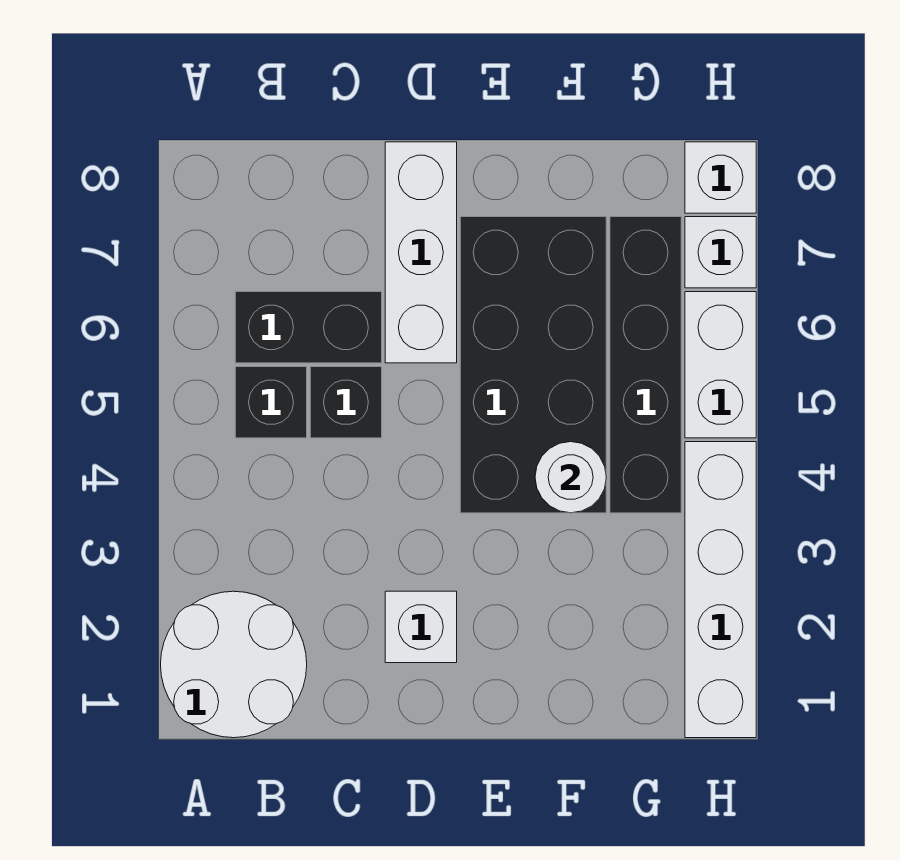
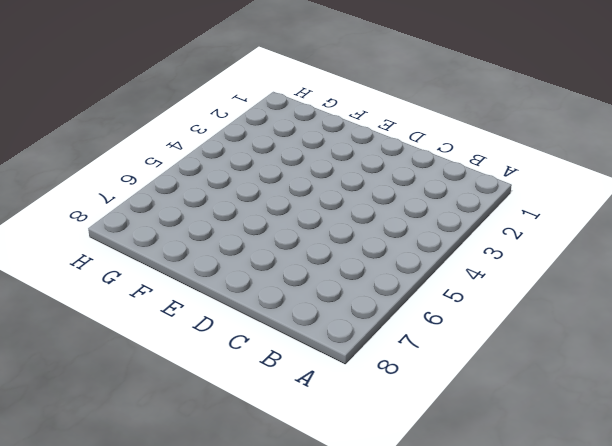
none -> white round brick A1:B2 level 1
none -> black brick B5 level 1
none -> black brick B6:C6 level 1

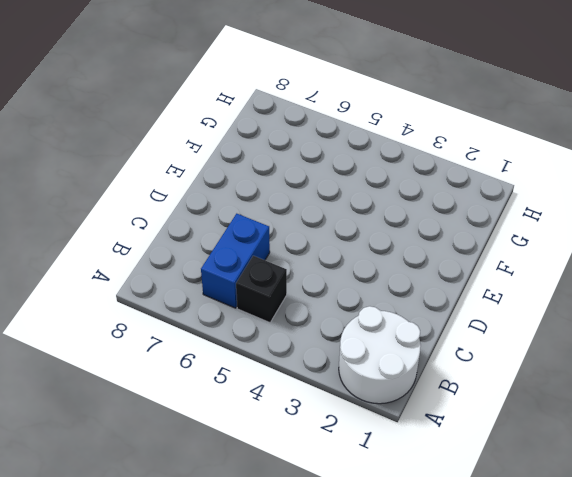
blue brick B6:C6 level 1 -> black brick B6:C6 level 1
none -> black brick C5 level 1
none -> white brick D2 level 1
none -> white brick D6:D8 level 1

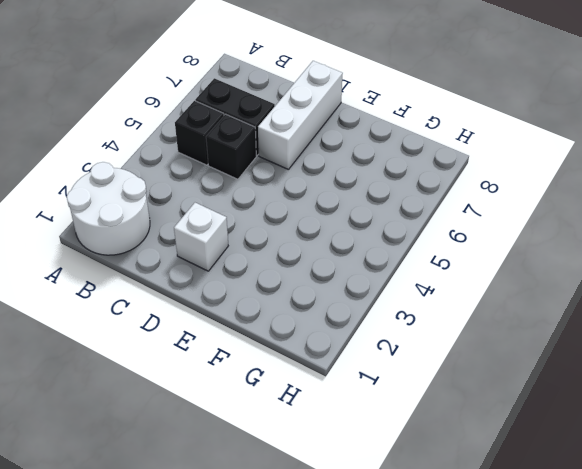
none -> black brick E4:F7 level 1
none -> black brick G4:G7 level 1
none -> white brick H1:H4 level 1

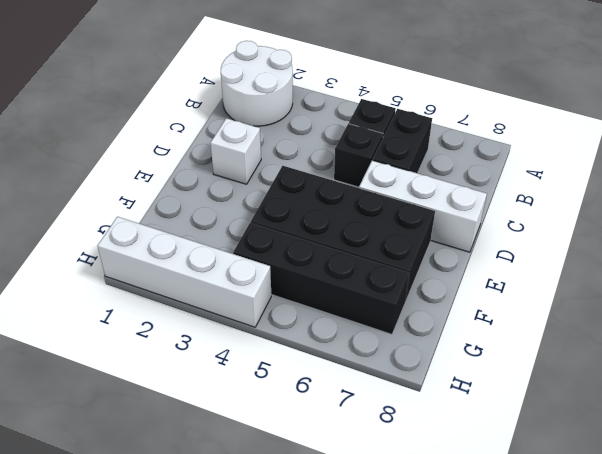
none -> white brick H5:H6 level 1
none -> white brick H7 level 1
none -> white brick H8 level 1

